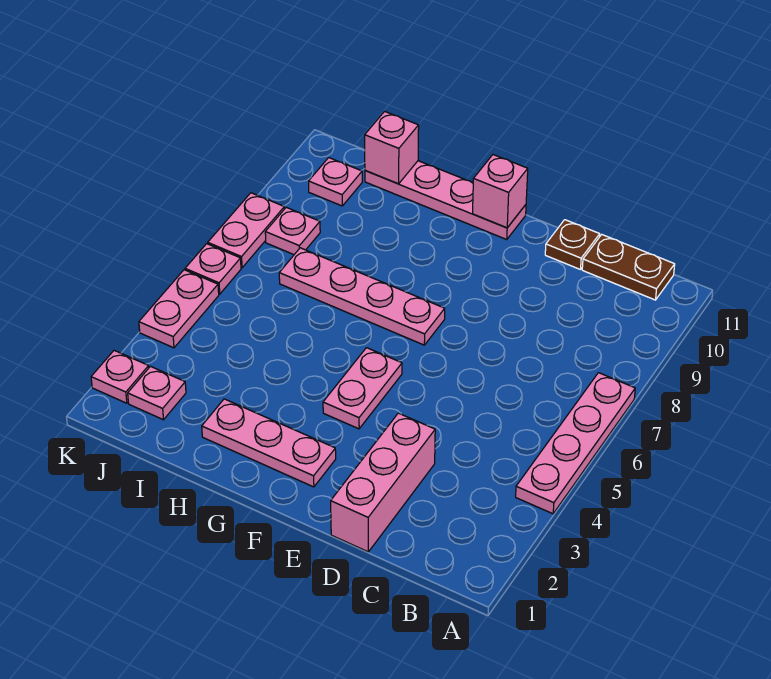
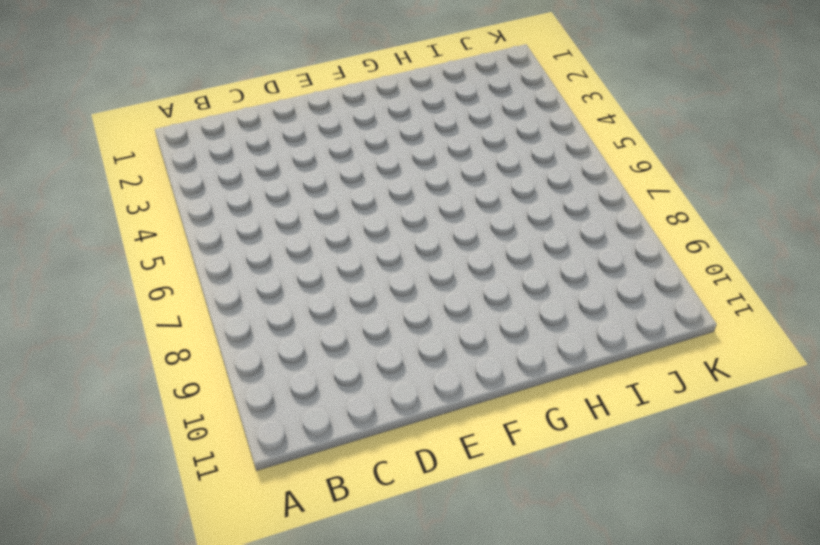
none -> pink plate A4:A7 level 1
none -> brown plate B11:C11 level 1
none -> pink brick D1:D3 level 1

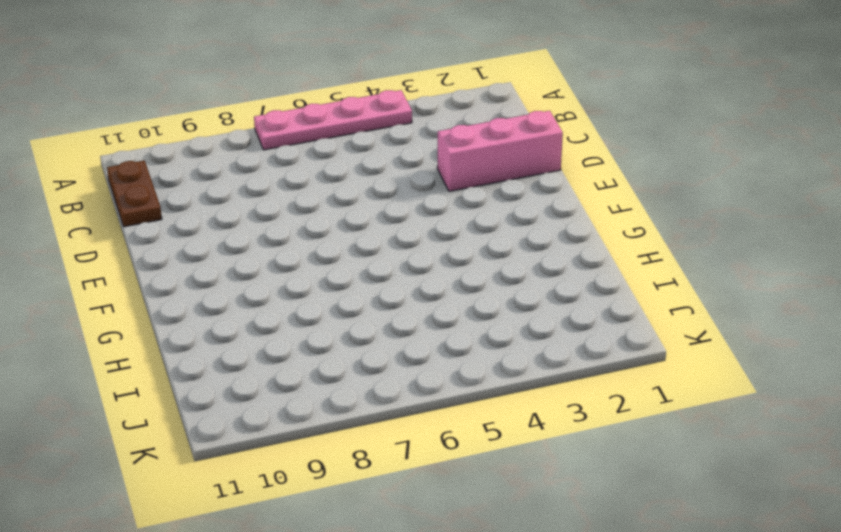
none -> brown plate D11 level 1
none -> pink plate F2:H2 level 1
none -> pink plate F4:F5 level 1

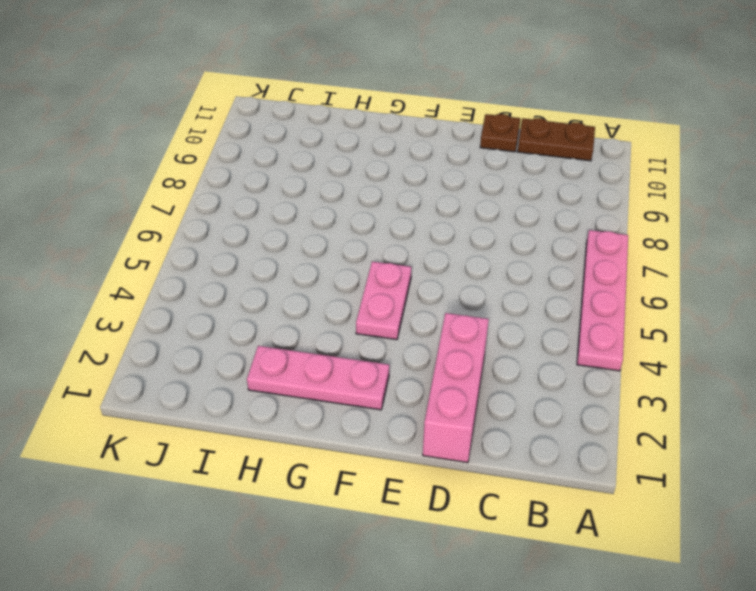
none -> pink plate F7:I7 level 1
none -> pink plate F11:I11 level 1
none -> pink plate J2 level 1

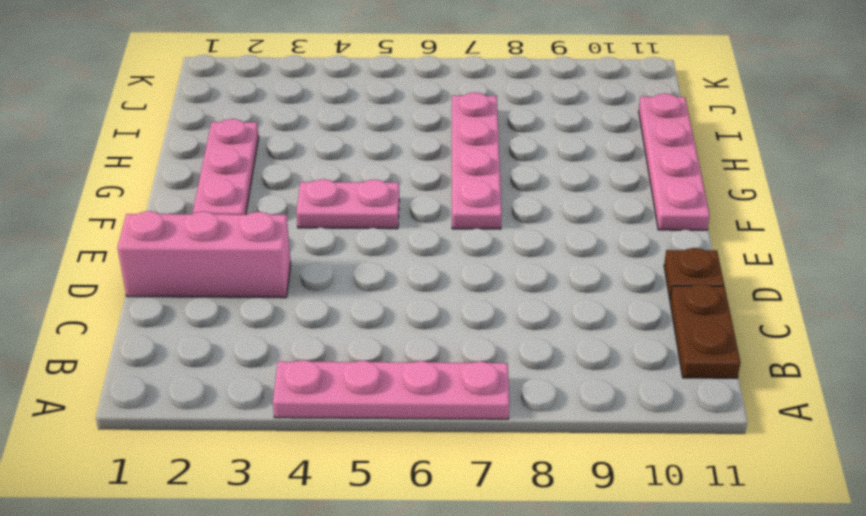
none -> pink plate J2 level 1
none -> pink plate J8 level 1
none -> pink plate J10 level 1

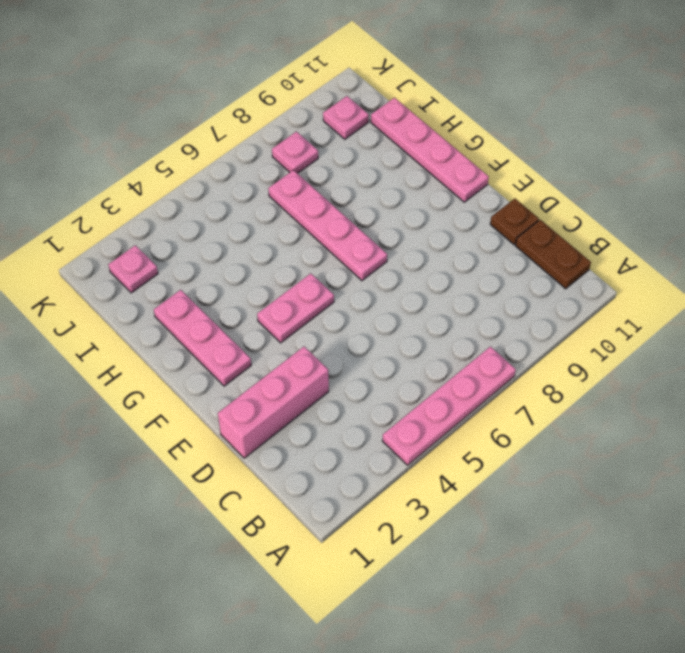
none -> pink plate K2 level 1
none -> pink plate K4:K5 level 1
none -> pink plate K6 level 1

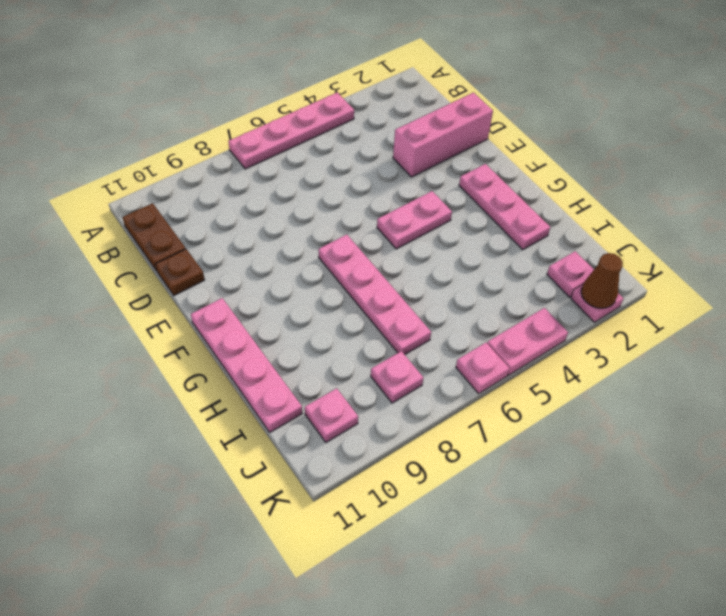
brown cone K2 level 2 -> none
none -> pink plate K7:K8 level 1
none -> pink brick F11 level 2
none -> pink brick I11 level 2

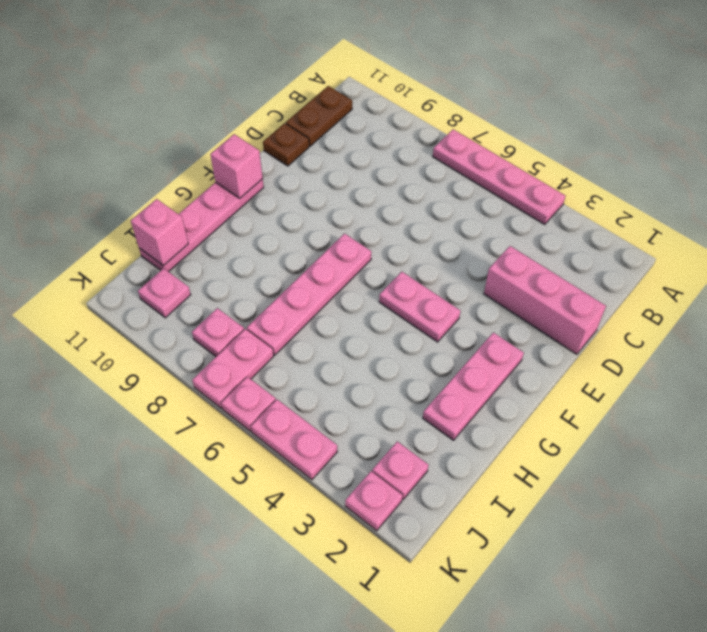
pink plate J7:K7 level 1 -> pink plate K7:K8 level 1

